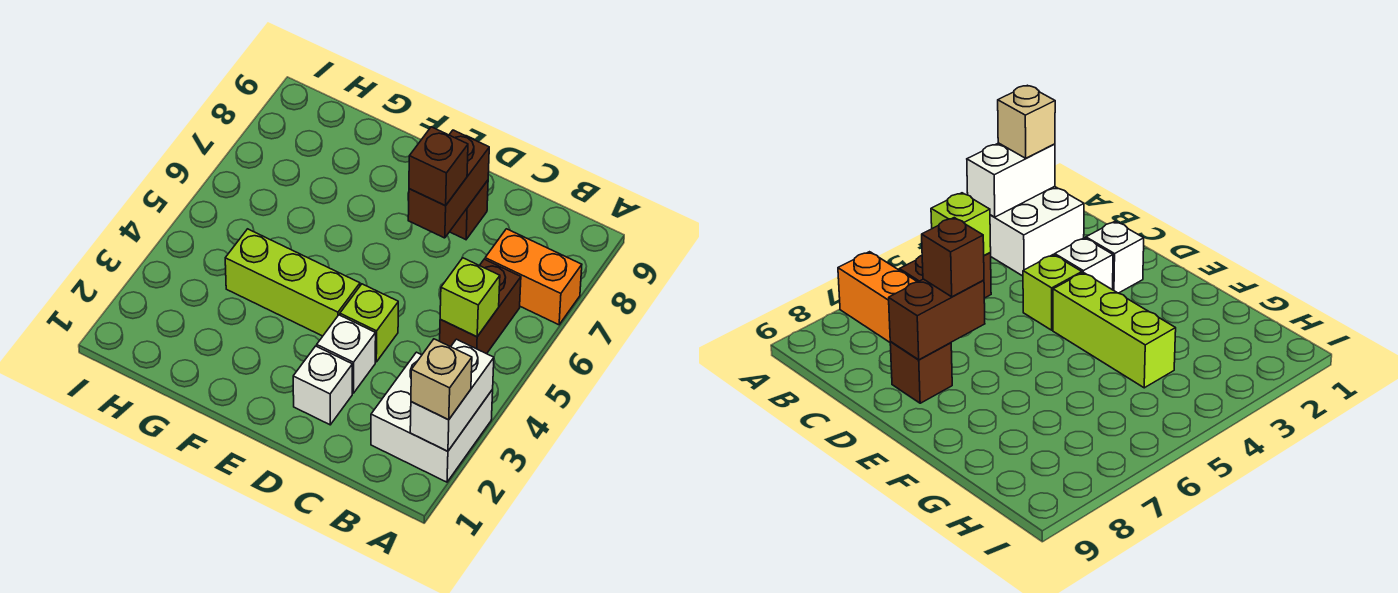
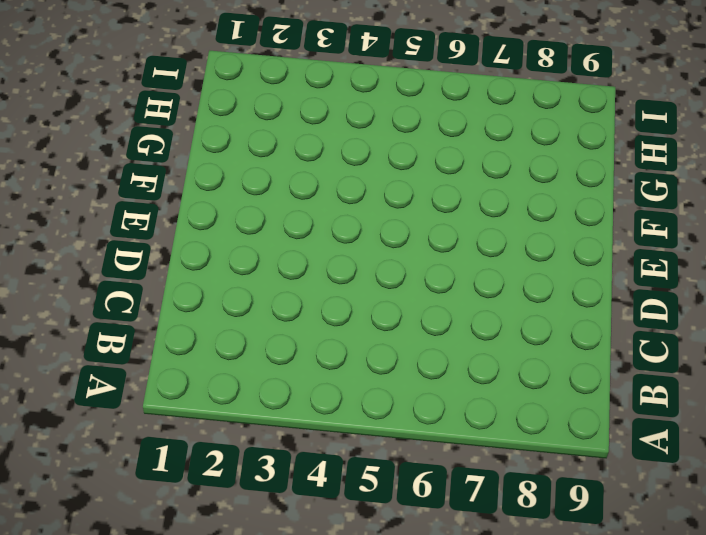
none -> white brick A2:B3 level 1
none -> orange brick A7:B7 level 1
none -> brown brick B5:B6 level 1

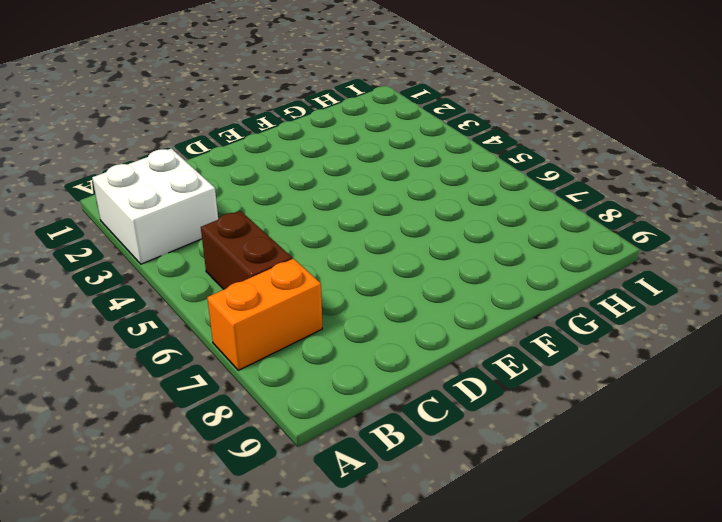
none -> white brick D2 level 1
none -> white brick D3 level 1
none -> lime brick D4 level 1

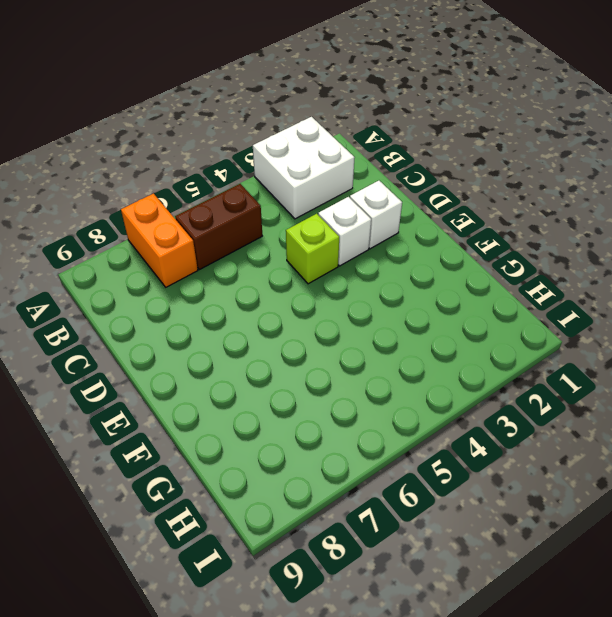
none -> brown brick D8 level 1
none -> lime brick E4:G4 level 1
none -> white brick A2:A3 level 2

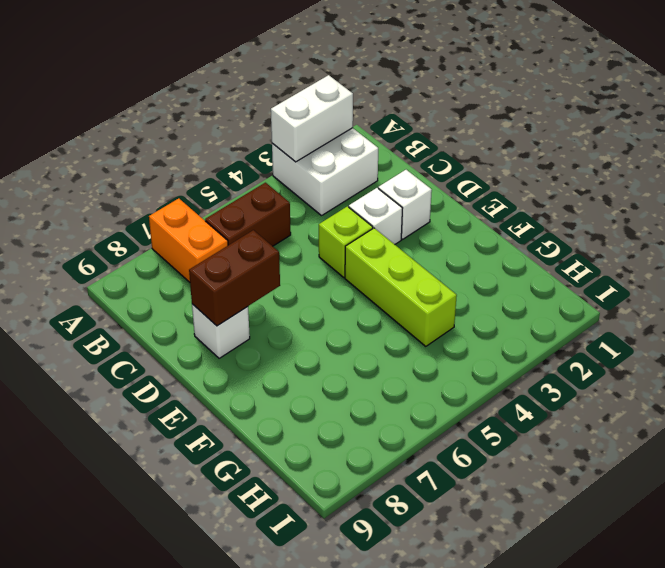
white brick D8 level 1 -> brown brick D8 level 1
none -> lime brick B5 level 2
none -> tan brick A2 level 3
none -> brown brick D7 level 3

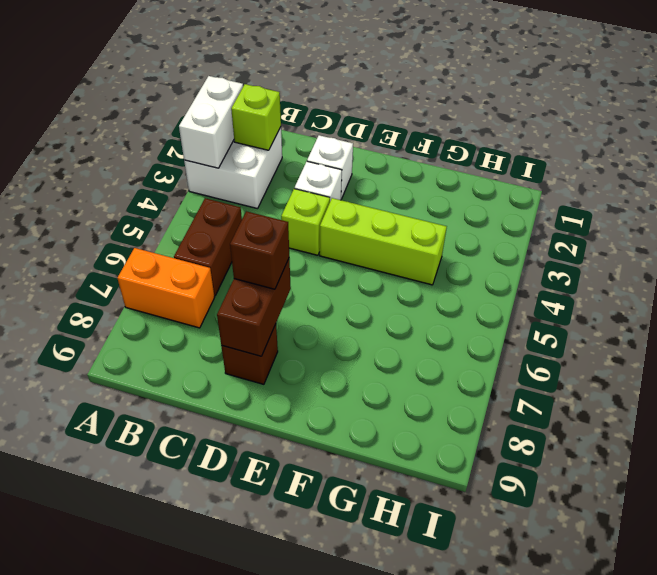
lime brick B2 level 2 -> lime brick B5 level 2
none -> tan brick A2 level 3

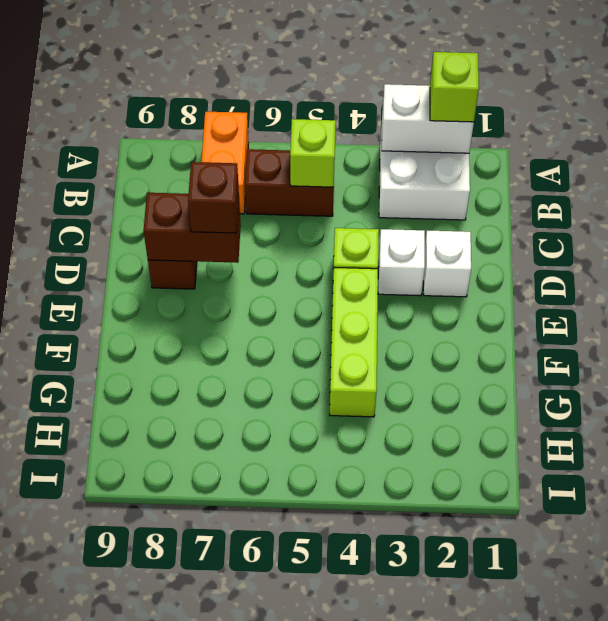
lime brick A2 level 3 -> tan brick A2 level 3

